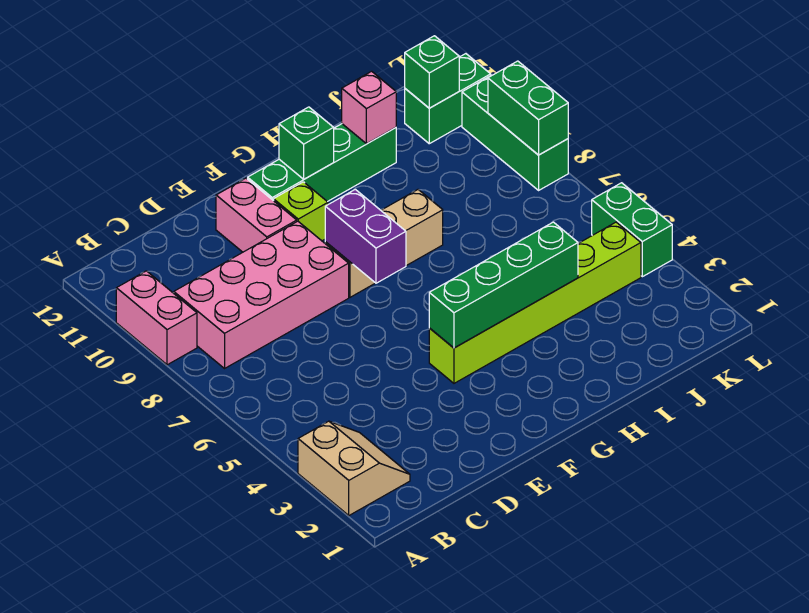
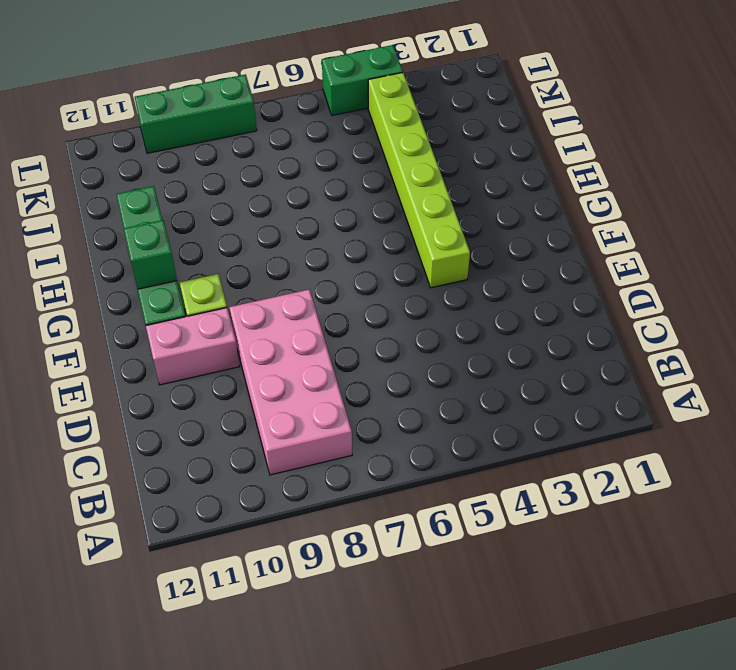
none -> tan slope A2:B3 level 1 top A
none -> pink brick A9:A10 level 1
none -> tan brick F8:H8 level 1

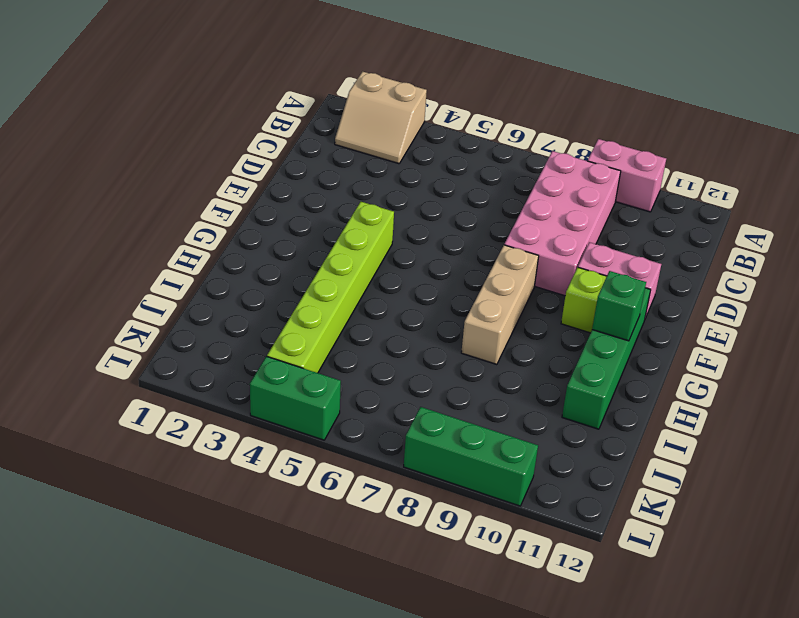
none -> green brick K11:L11 level 1
none -> green brick F4:I4 level 2
none -> purple brick F7:F8 level 2

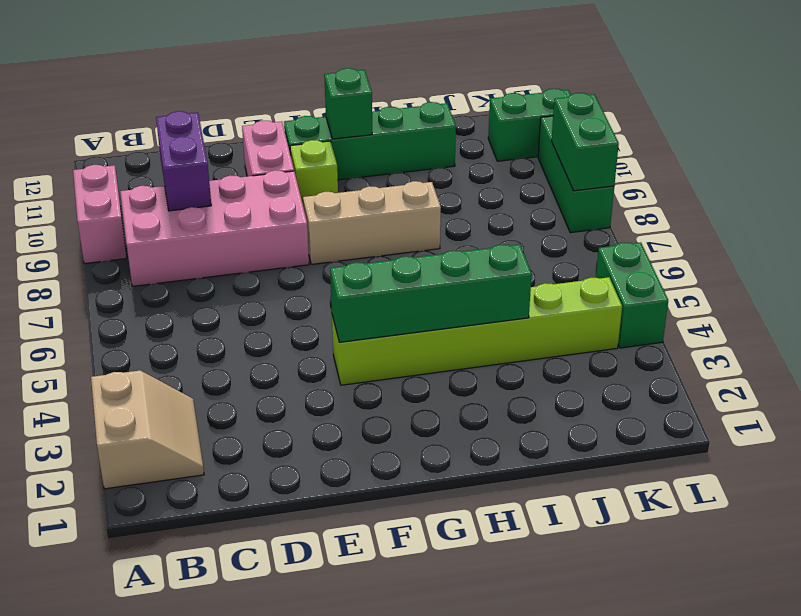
purple brick C9:C10 level 2 -> purple brick F7:F8 level 2
none -> pink brick I11 level 2
none -> green brick K11 level 2

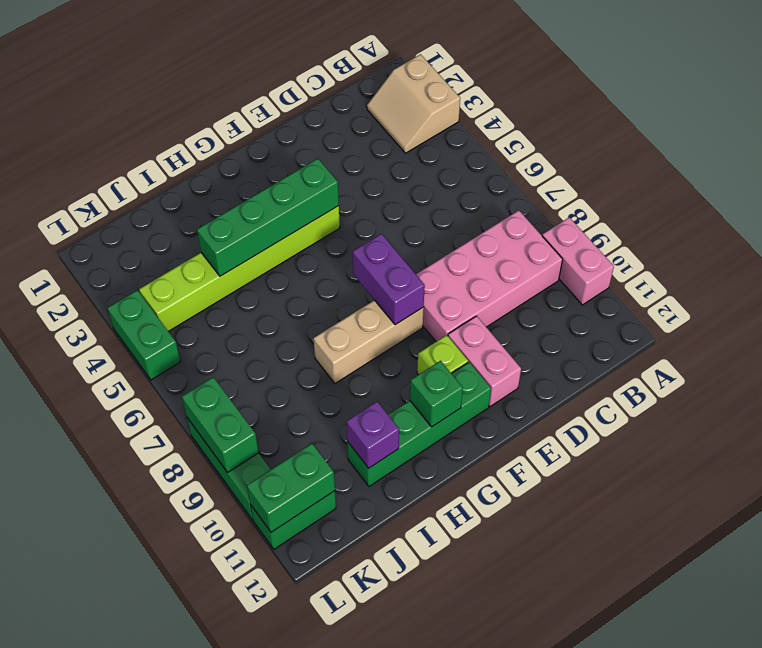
purple brick I11 level 2 -> pink brick I11 level 2
green brick K11:L11 level 2 -> green brick K11 level 2

